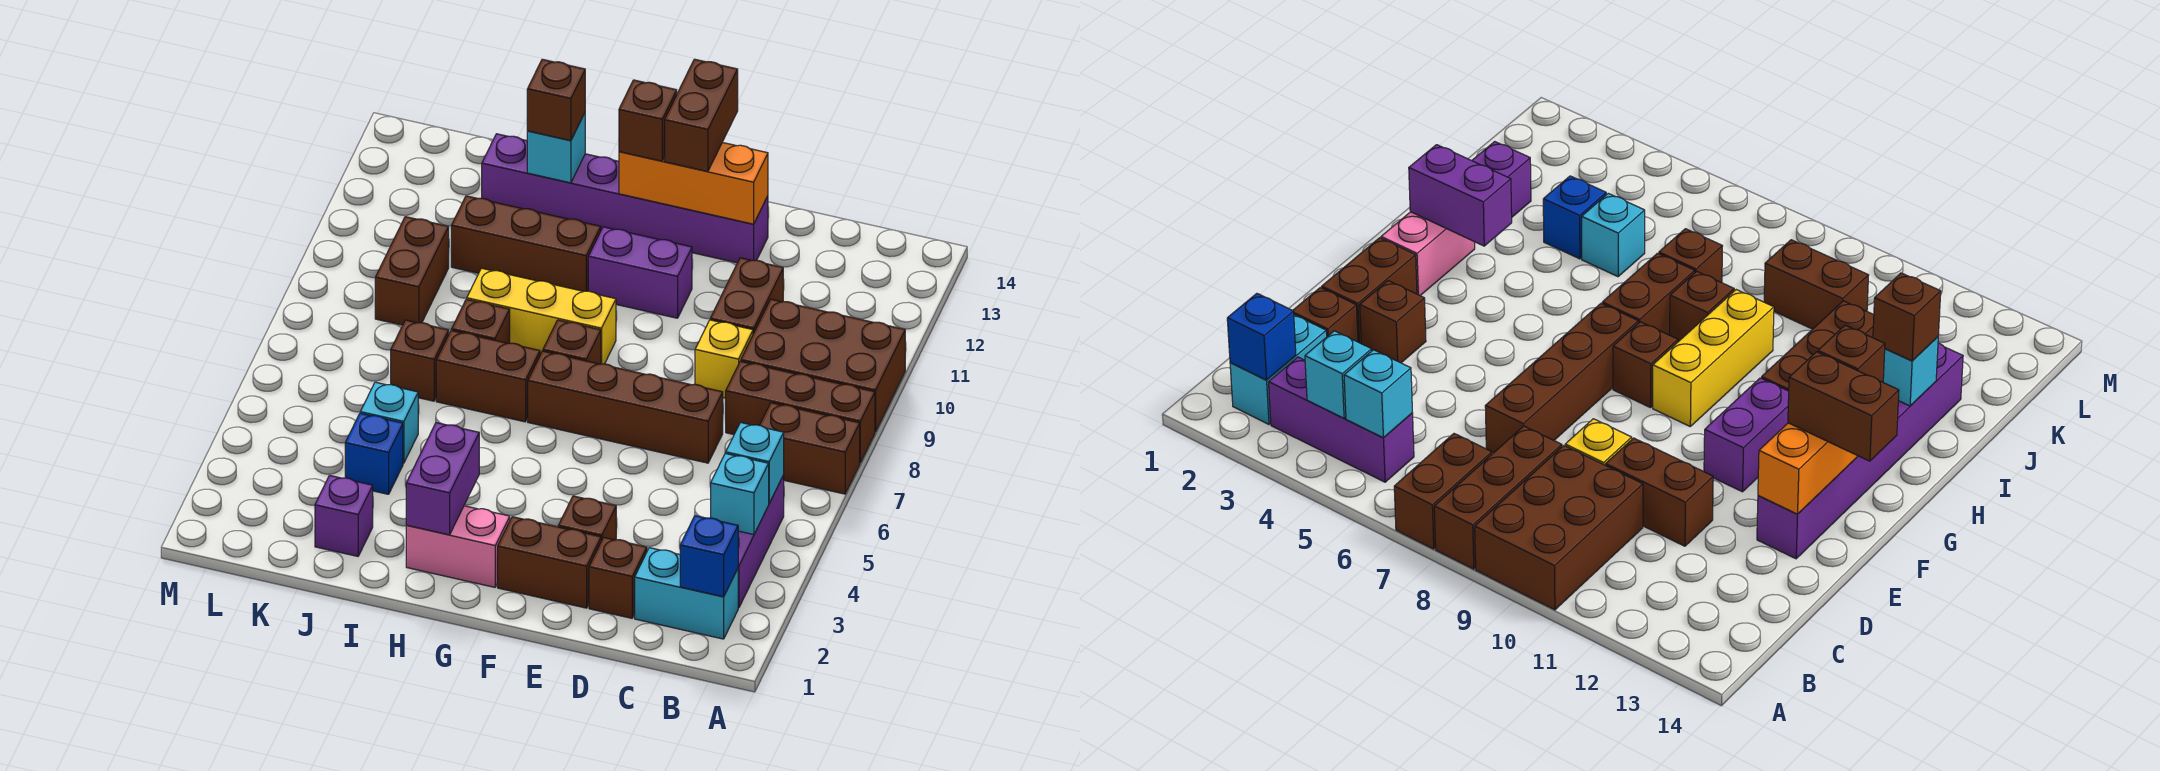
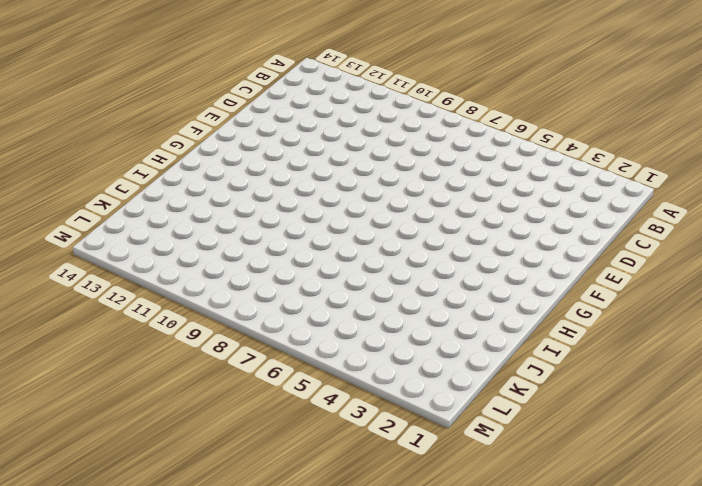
none -> brown brick A7:B7 level 1
none -> brown brick A8:C8 level 1
none -> brown brick A9:C10 level 1
none -> cyan brick B2:C2 level 1

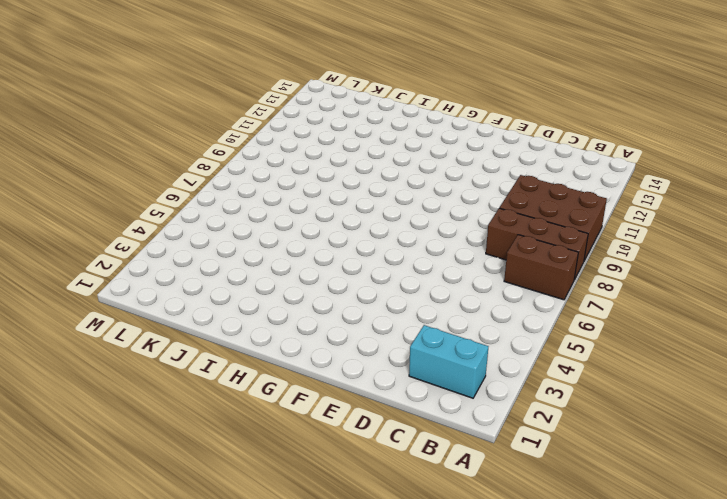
none -> purple brick B3:B5 level 1
none -> brown brick D2 level 1
none -> brown brick D7:G7 level 1
none -> yellow brick D9 level 1

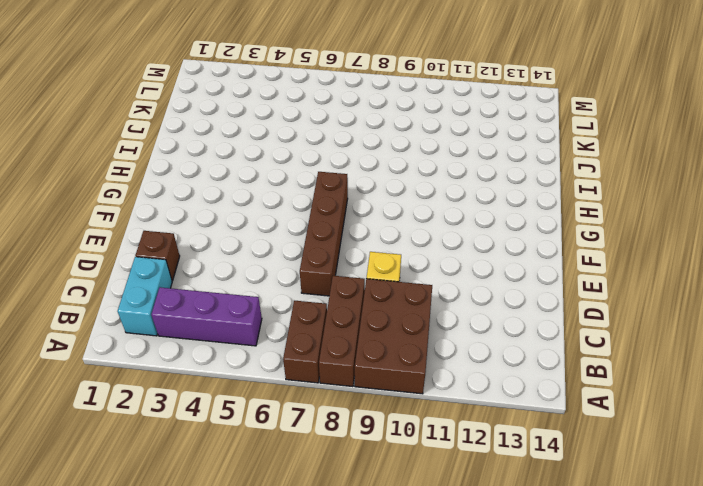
none -> brown brick D10:D11 level 1
none -> brown brick E2:F2 level 1
none -> brown brick E3 level 1
none -> purple brick E13:J13 level 1

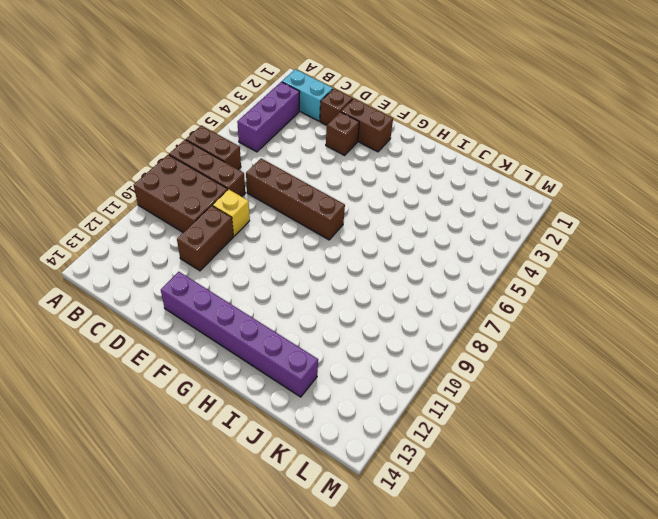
none -> purple brick F11:G11 level 1
none -> pink brick G2:H2 level 1
none -> brown brick G8 level 1
none -> yellow brick G9:I9 level 1

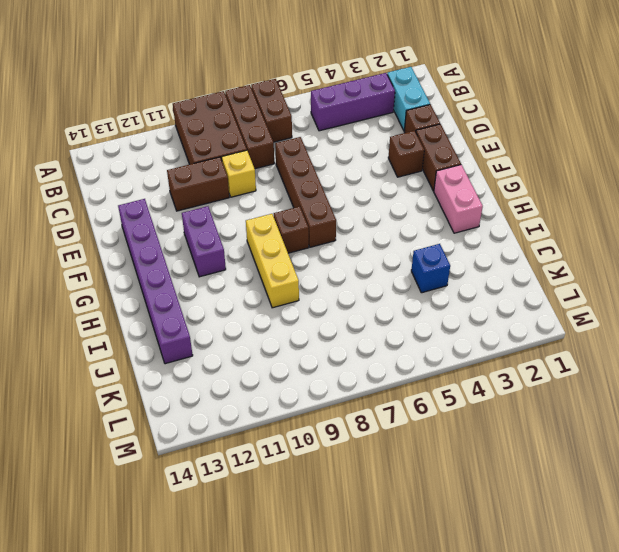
none -> brown brick H7:I7 level 1
none -> brown brick H11:J11 level 1
none -> brown brick I8 level 1
none -> purple brick J2 level 1

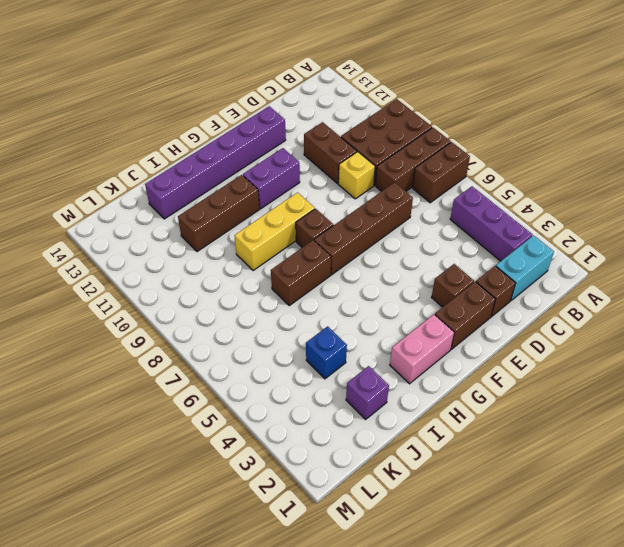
none -> brown brick I8 level 1
none -> cyan brick J5 level 1
none -> brown brick J7 level 1
none -> brown brick K9:K10 level 1

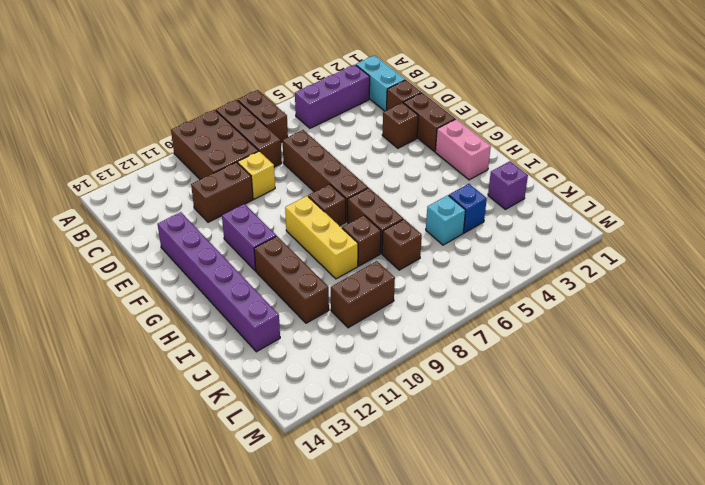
none -> blue brick B2 level 2
none -> cyan brick B4 level 2
none -> cyan brick B5 level 2
none -> orange brick E13:G13 level 2

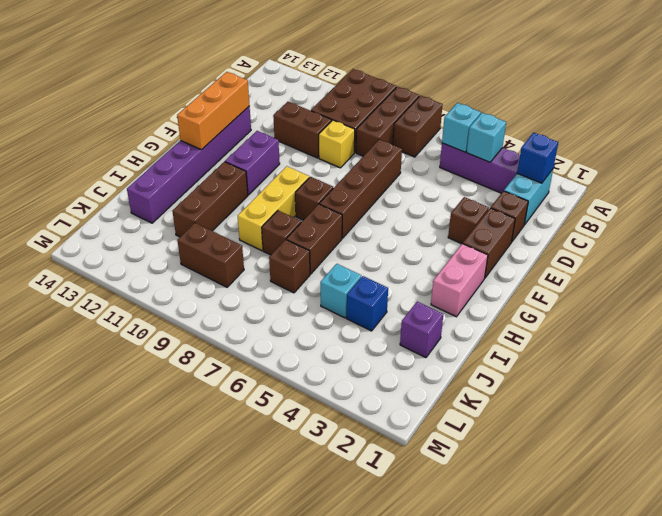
none -> purple brick H2:H3 level 2
none -> cyan brick I13 level 2
none -> brown brick F13:F14 level 3
none -> brown brick G13 level 3

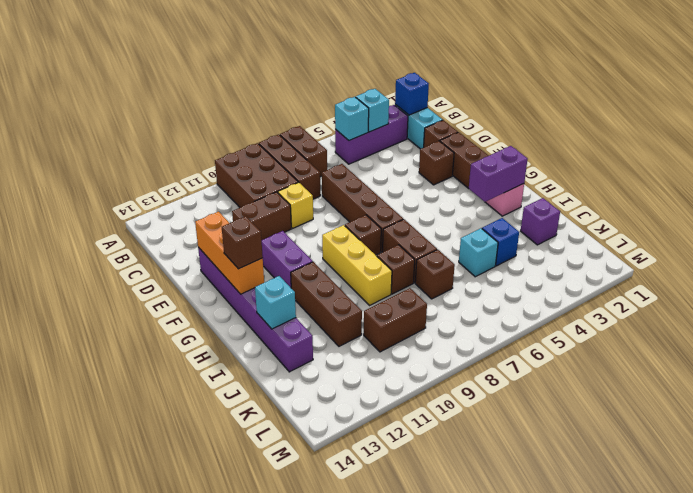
none -> brown brick F13:F14 level 3
none -> brown brick I13 level 3

